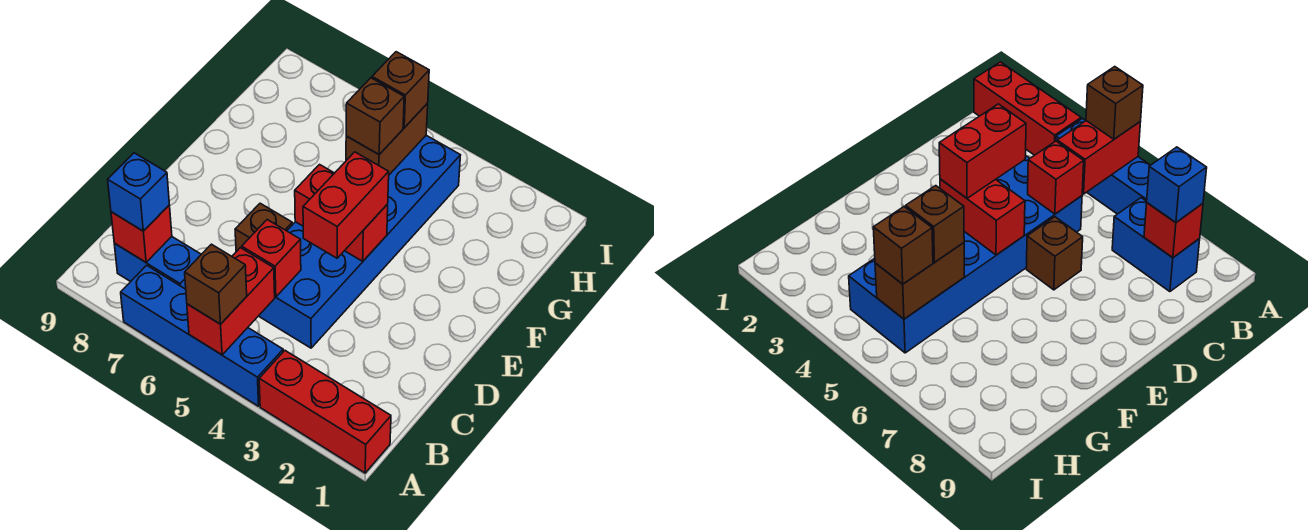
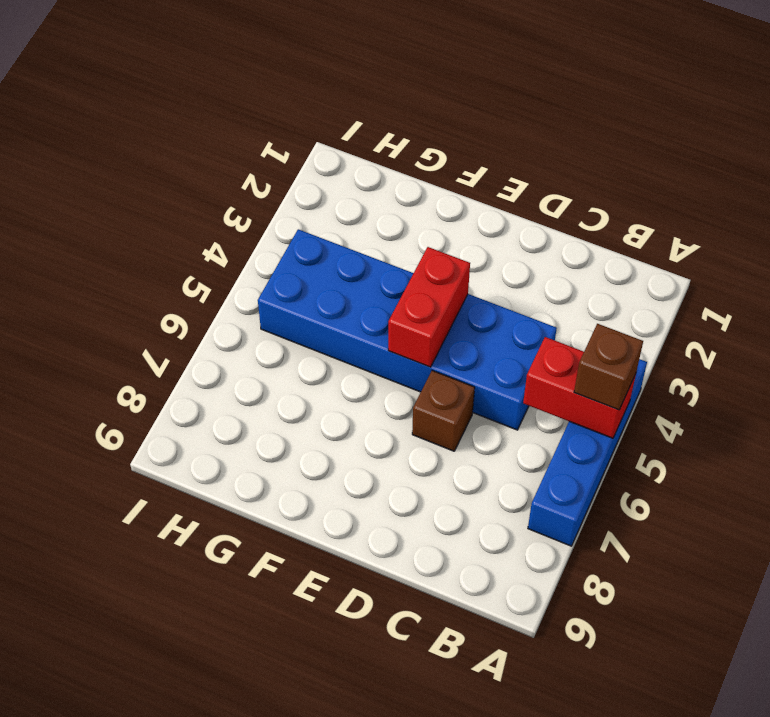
none -> red brick A1:A3 level 1
none -> blue brick B7:B8 level 1
none -> red brick B8 level 2

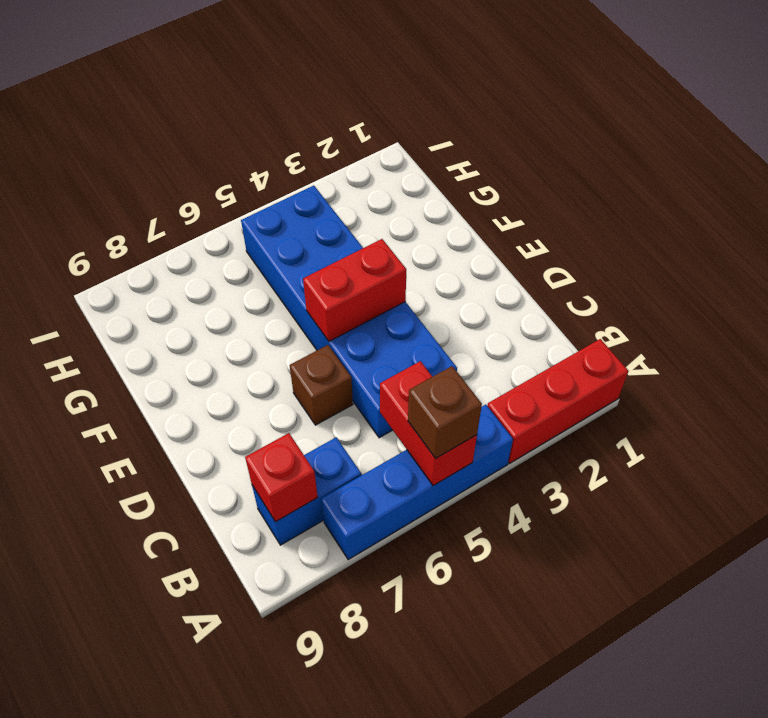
none -> red brick C5 level 2
none -> brown brick G5:H5 level 2
none -> blue brick B8 level 3

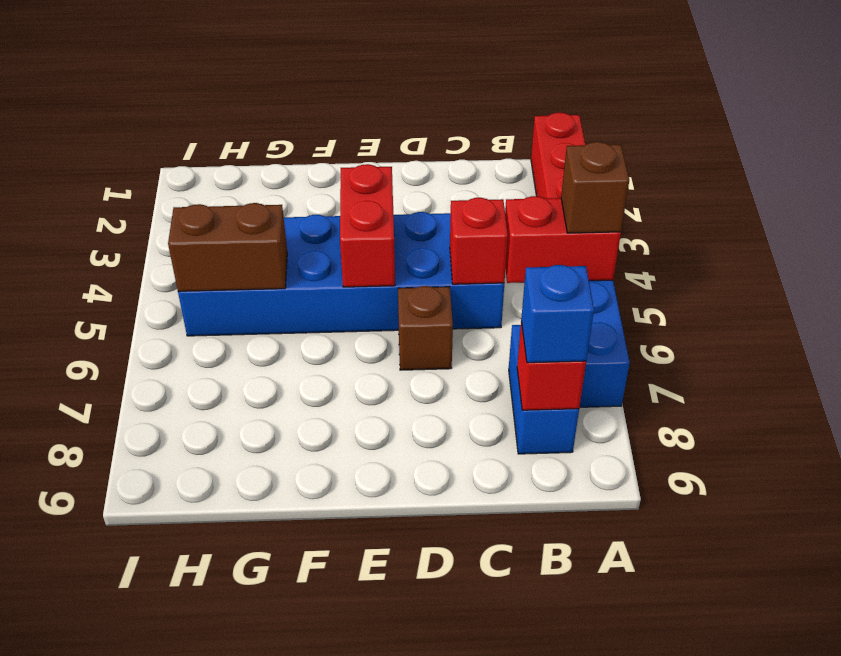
none -> red brick D4:E4 level 3
none -> brown brick G5 level 3
none -> brown brick H5 level 3

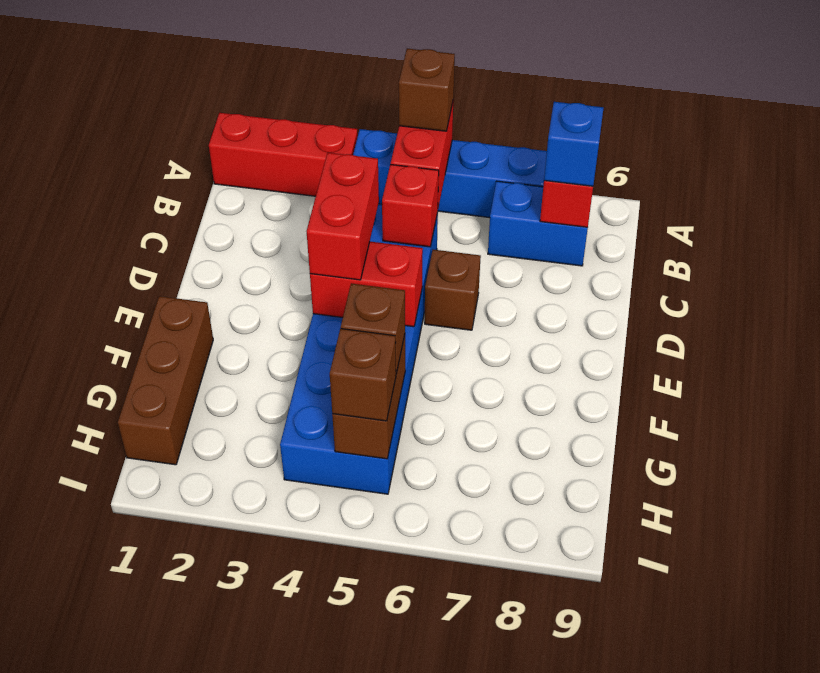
brown brick F1:H1 level 1 -> none

